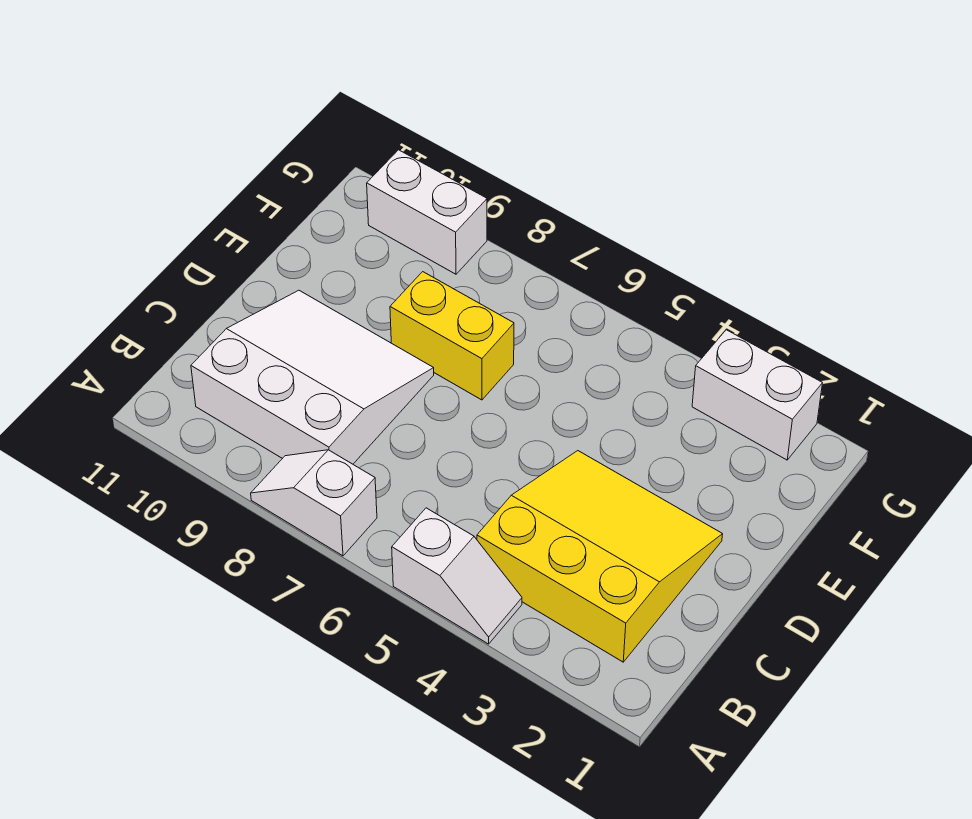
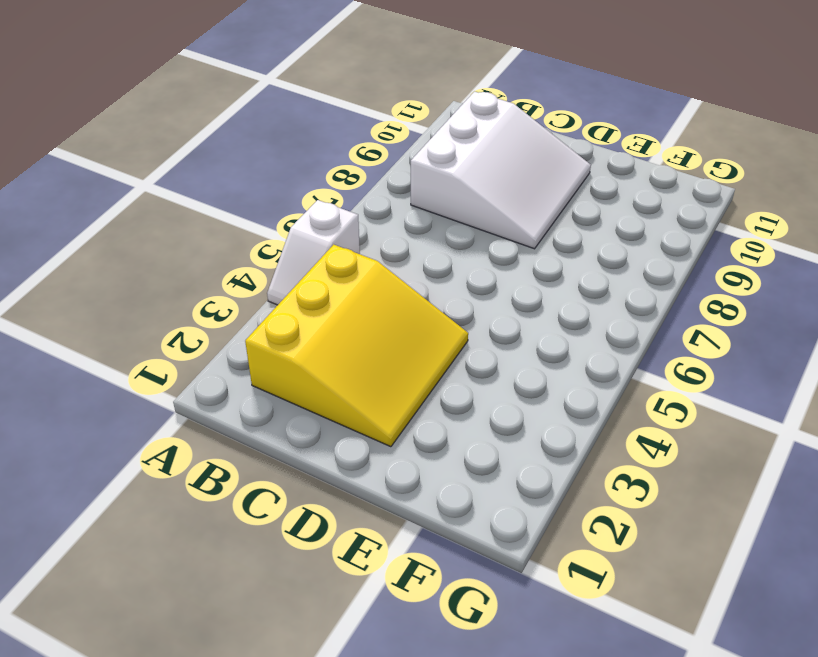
none -> white slope A7:A8 level 1 top 7
none -> yellow brick E7:E8 level 1

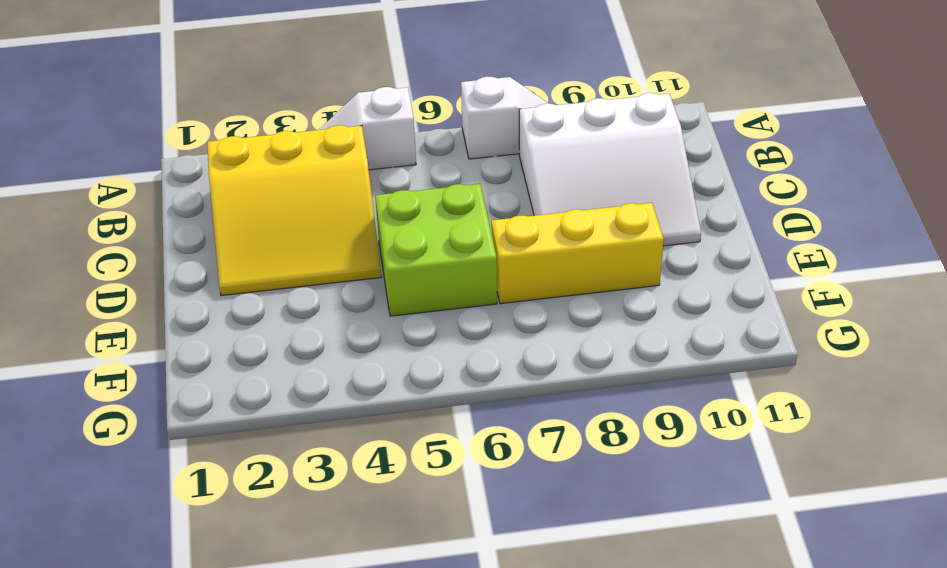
lime brick D5:E6 level 1 -> none
yellow brick E7:E9 level 1 -> yellow brick E7:E8 level 1
none -> white brick G2:G3 level 1
none -> white brick G9:G10 level 1

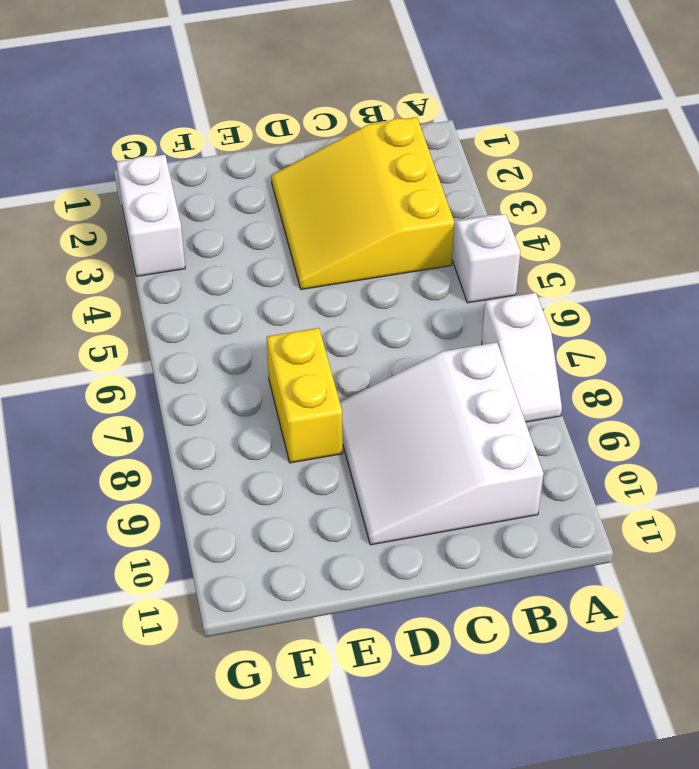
none -> white brick G9:G10 level 1

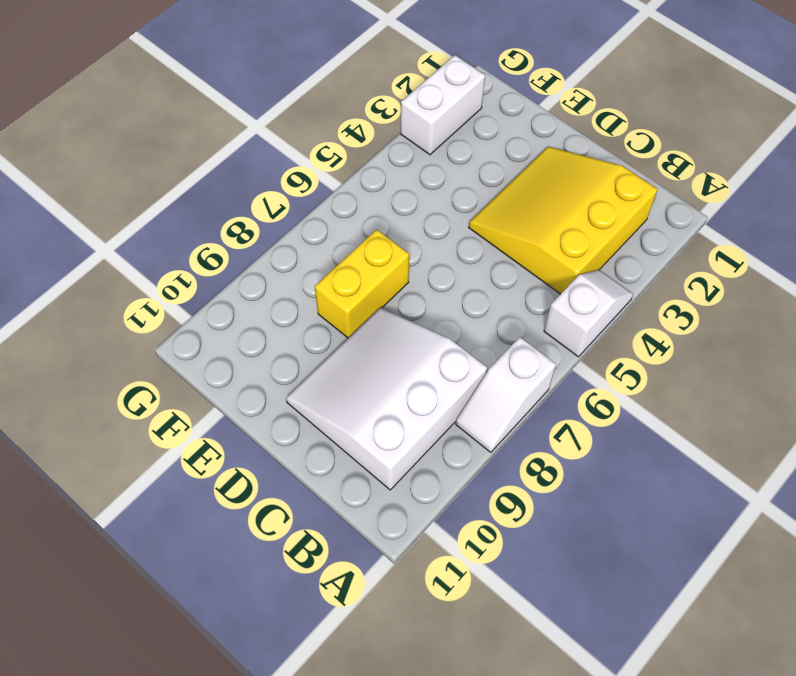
none -> white brick G9:G10 level 1

